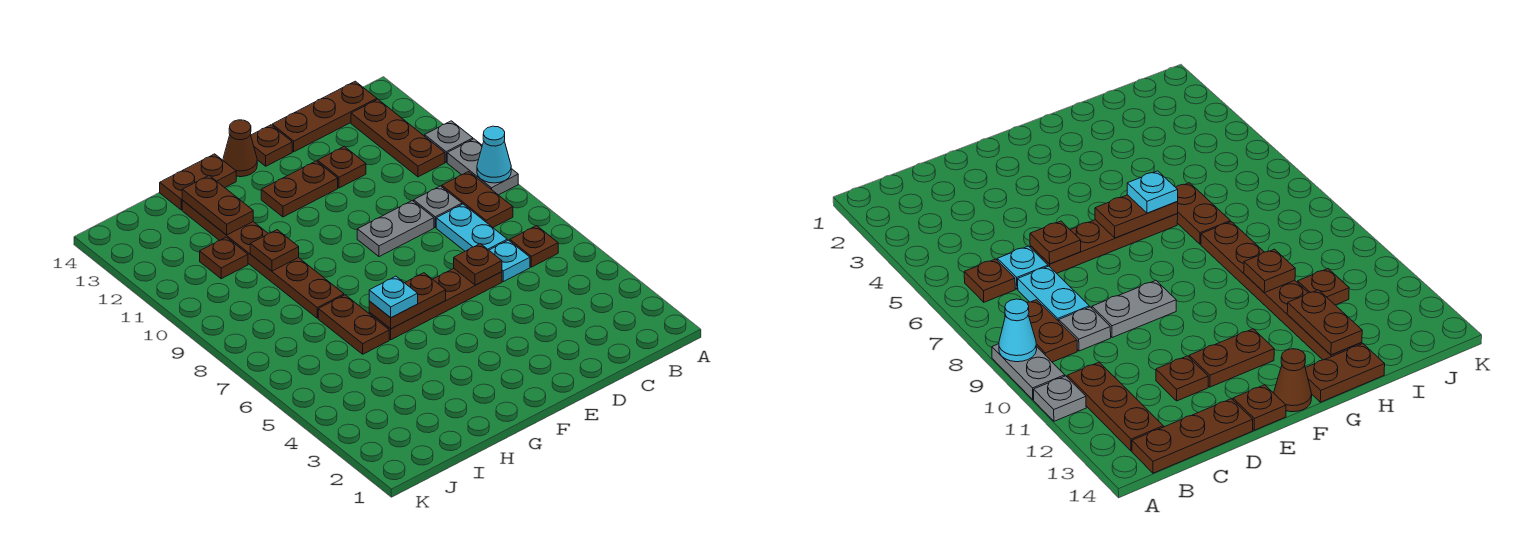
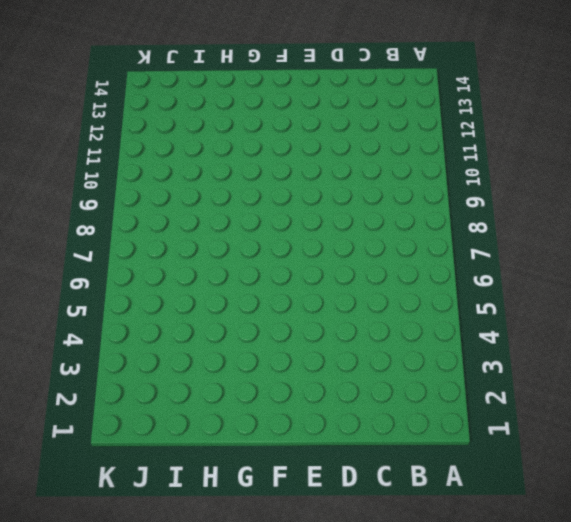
none -> grey plate A9:A10 level 1
none -> grey plate A11 level 1
none -> brown plate B6 level 1

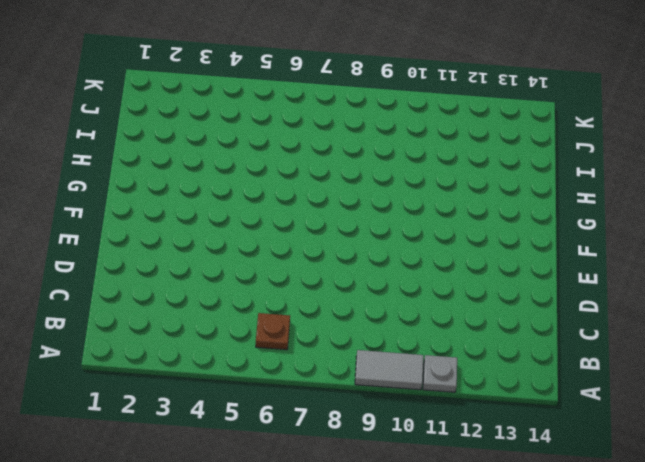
grey tile A9:A10 level 1 -> grey plate A9:A10 level 1
none -> brown plate B8:B9 level 1
none -> brown plate B11:B13 level 1
none -> brown plate B14:D14 level 1

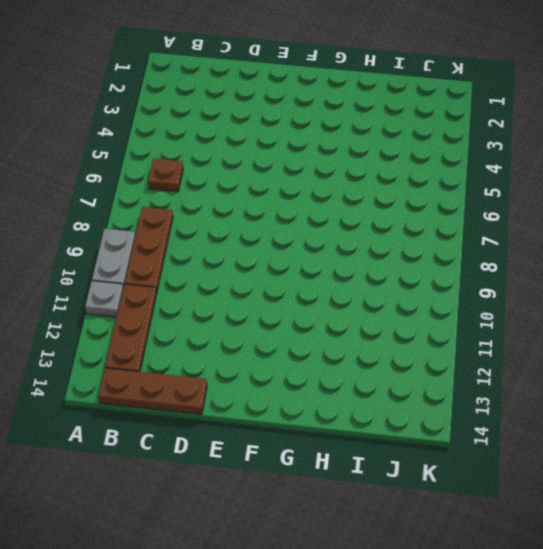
brown plate B8:B10 level 1 -> brown plate B8:B9 level 1
none -> cyan plate C6 level 1
none -> cyan plate C7:C8 level 1
none -> grey plate C9 level 1

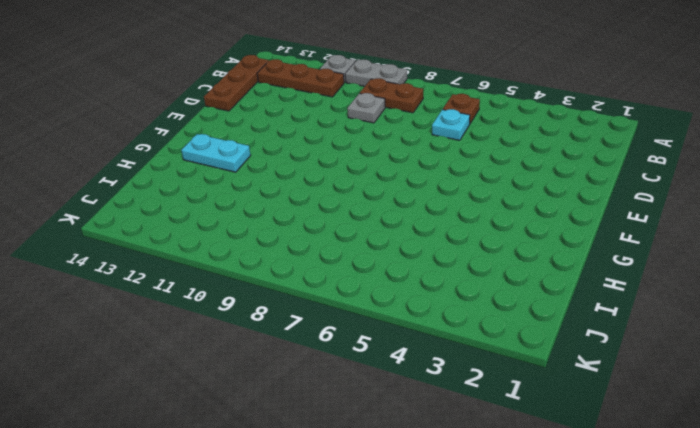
cyan plate G12:G13 level 1 -> cyan plate C7:C8 level 1
none -> brown plate D6:G6 level 1
none -> grey plate D9:E9 level 1
none -> brown plate D12 level 1

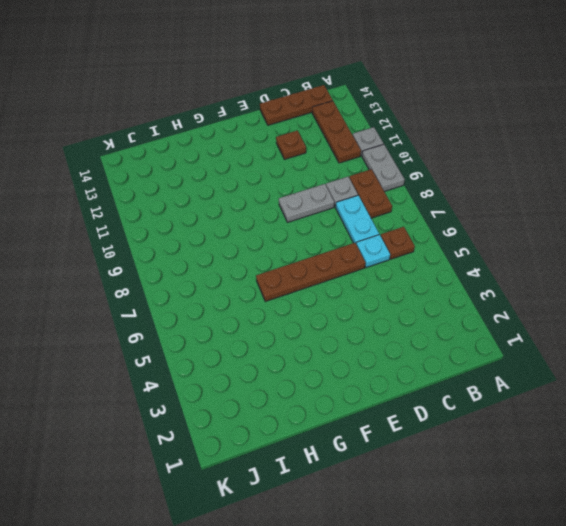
none -> brown plate E12:F12 level 1
none -> brown plate E14 level 1
none -> brown cone F14 level 1

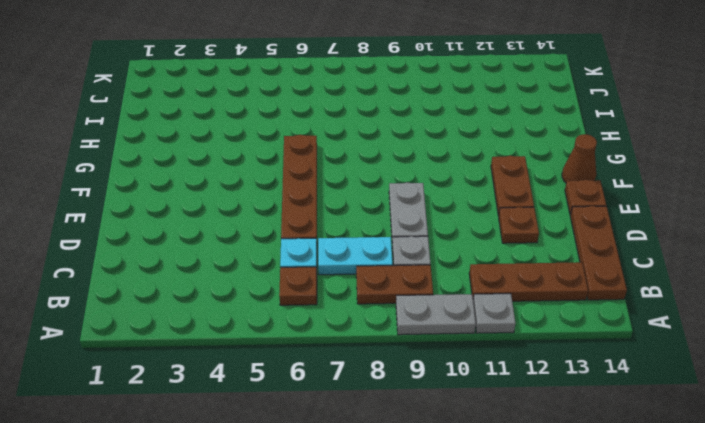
none -> brown plate G14:H14 level 1
none -> brown plate H6:H7 level 1
none -> brown plate H8:H13 level 1

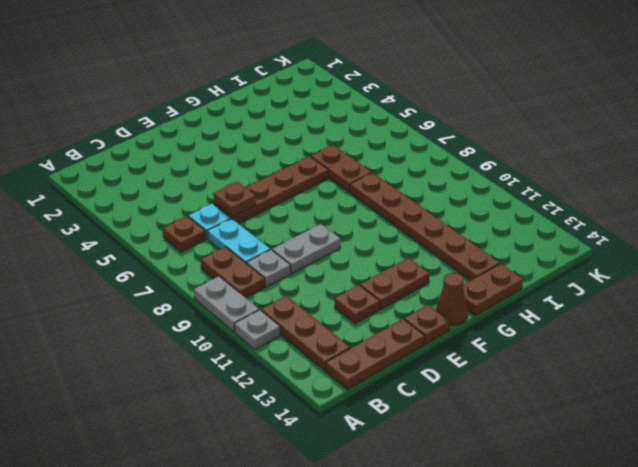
none -> brown plate I11 level 1
none -> cyan cone A9 level 2
none -> brown plate F6:G6 level 2

